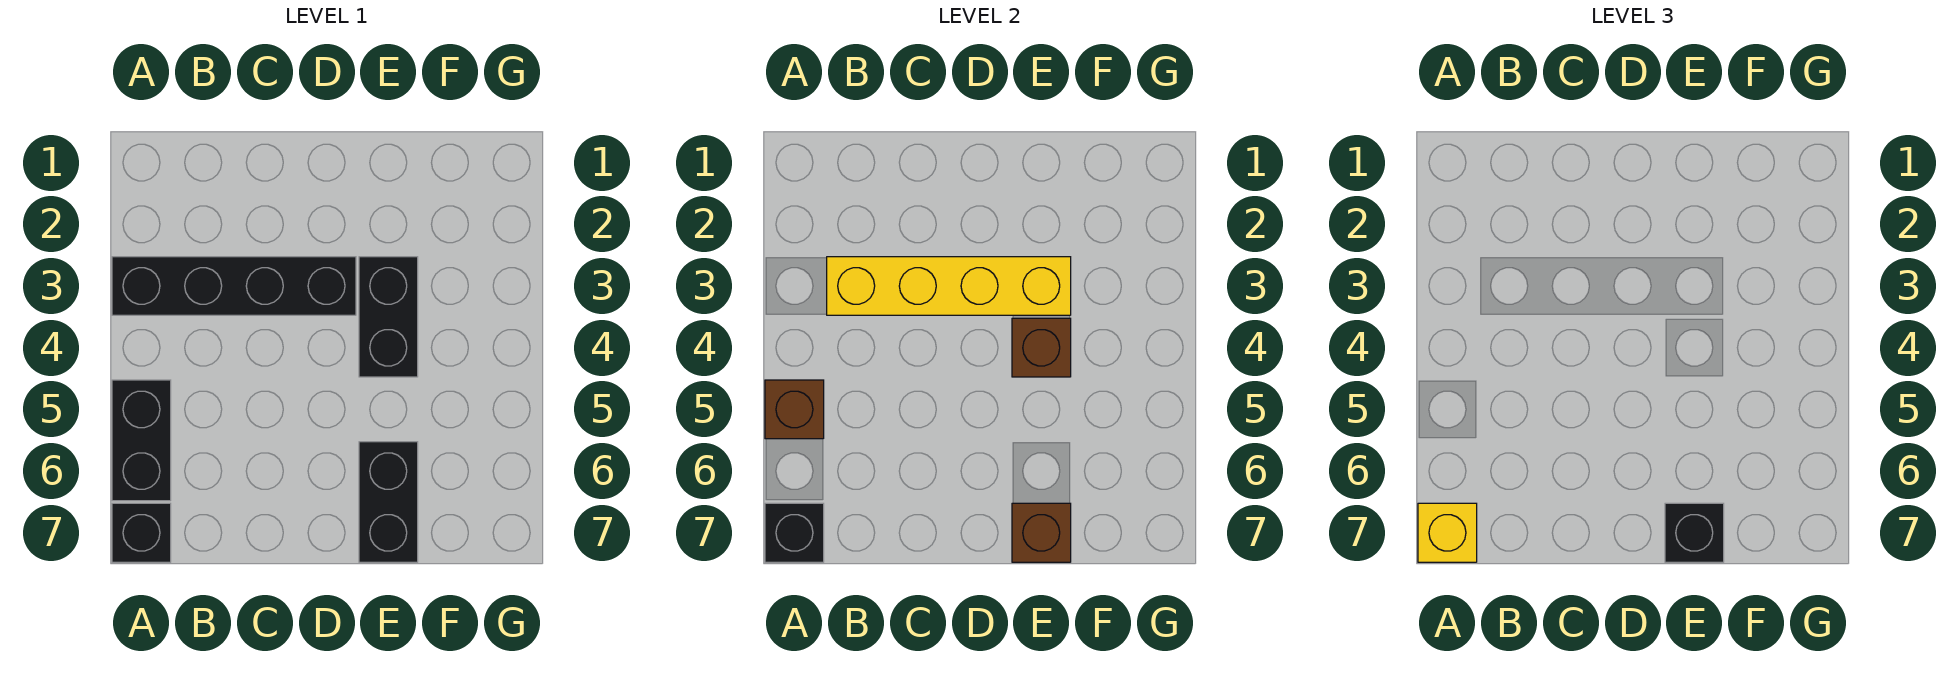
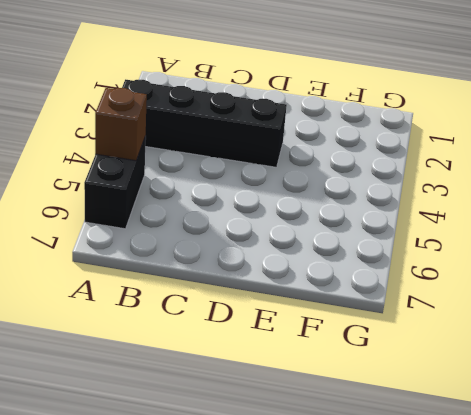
none -> black brick A7 level 1
none -> black brick E3:E4 level 1
none -> black brick E6:E7 level 1

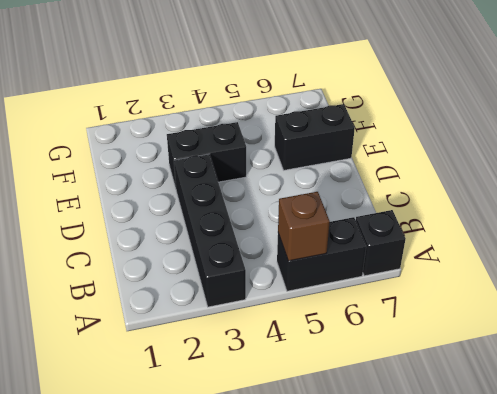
none -> black brick A7 level 2
none -> yellow brick B3:E3 level 2
none -> brown brick E4 level 2

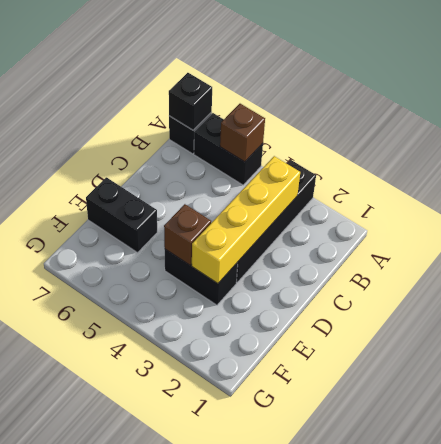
none -> brown brick E7 level 2
none -> yellow brick A7 level 3
none -> black brick E7 level 3

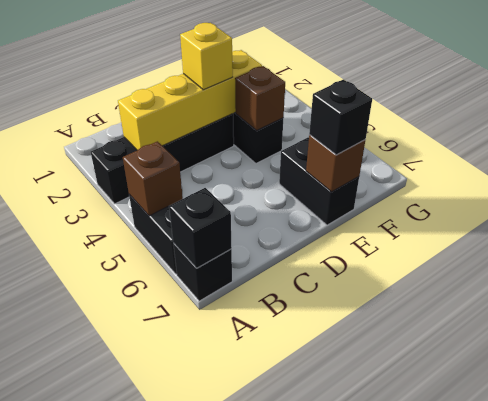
yellow brick D3 level 3 -> yellow brick A7 level 3

